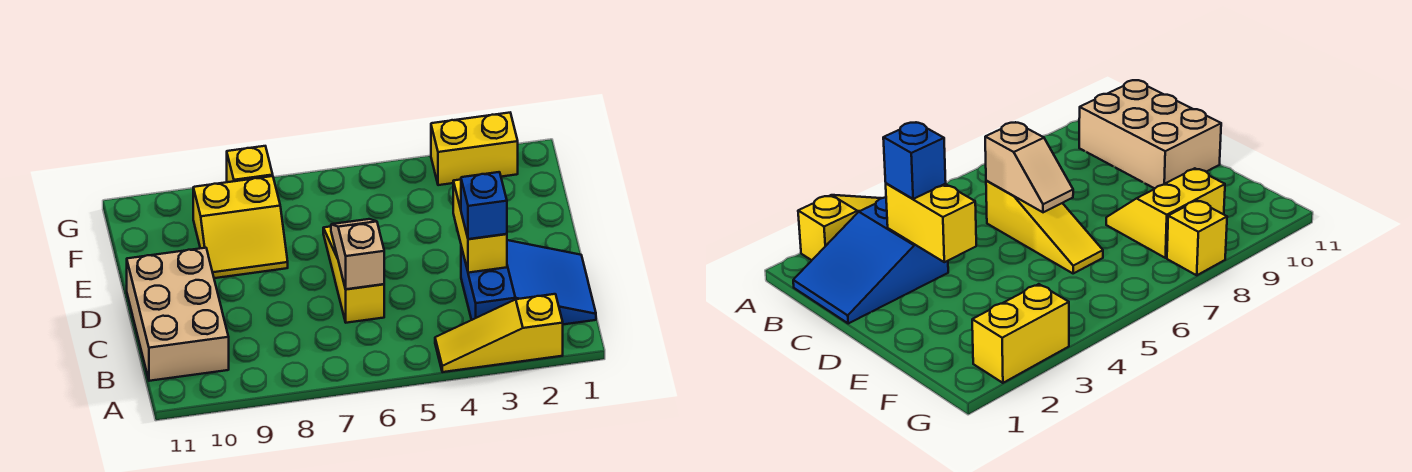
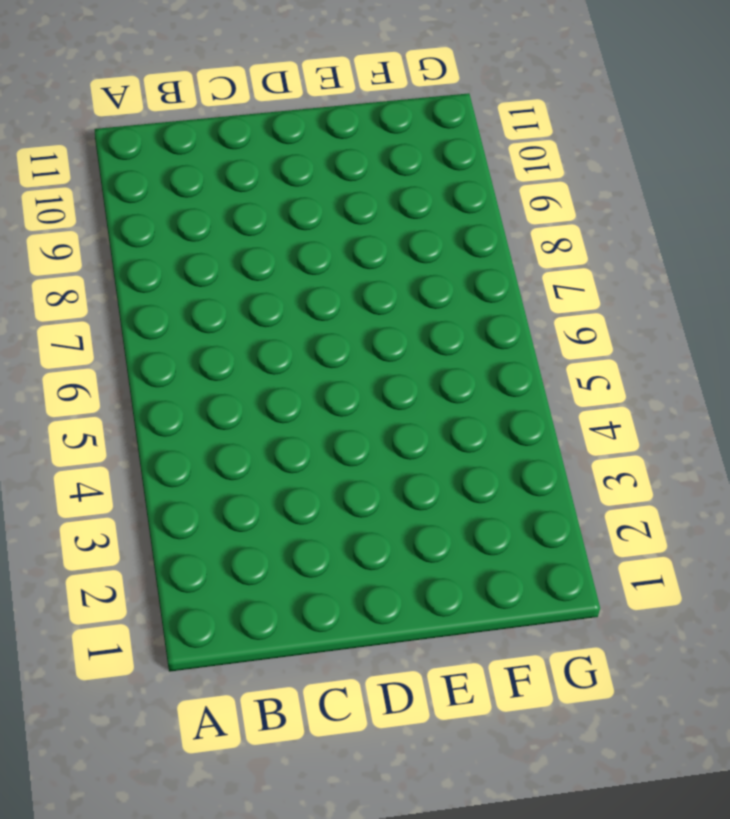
none -> yellow slope A2:A4 level 1 top 2
none -> blue slope B1:C3 level 1 top 3

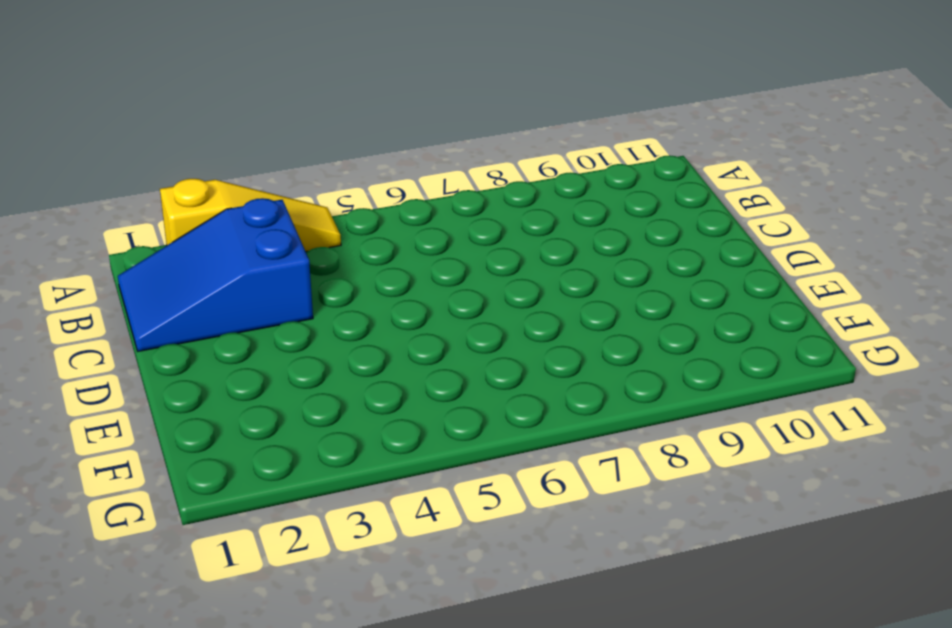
none -> tan brick B10:D11 level 1
none -> yellow slope C6:E6 level 1 top C

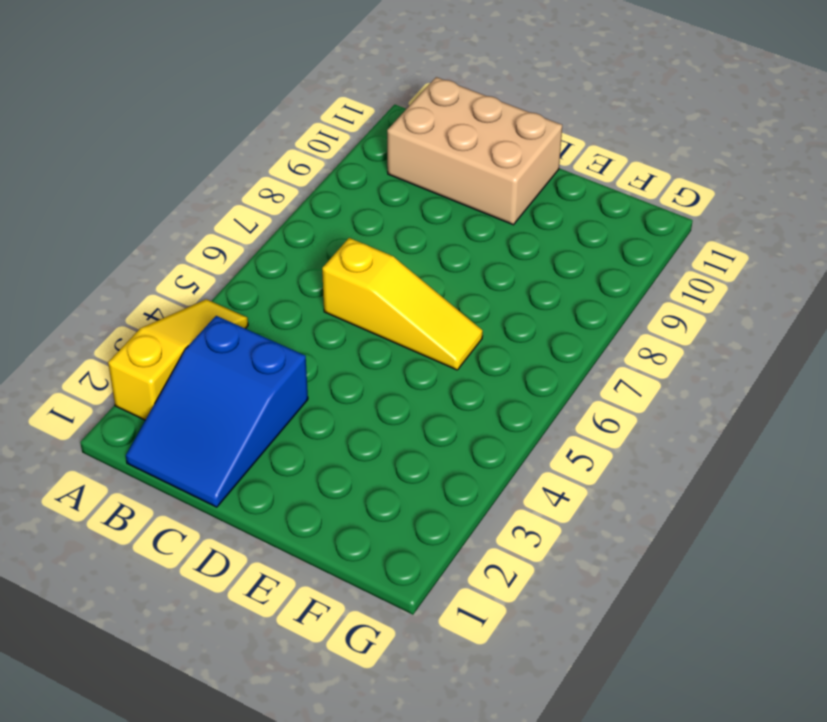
none -> yellow slope E8:F9 level 1 top F
none -> yellow brick G2:G3 level 1

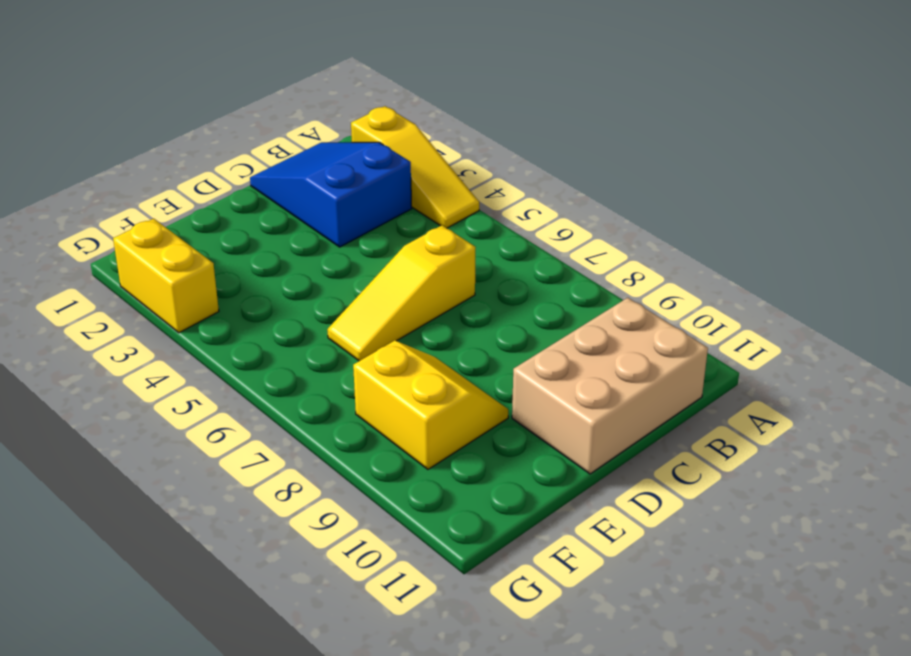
none -> yellow brick G8 level 1
none -> yellow brick C3:D3 level 2

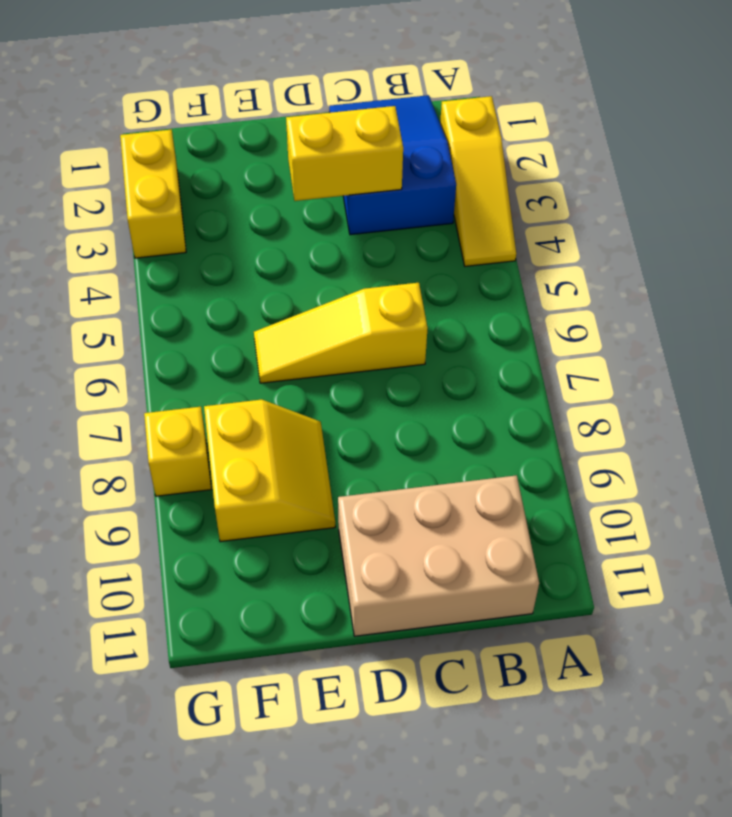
none -> tan slope C6:D6 level 2 top C
none -> blue brick C3 level 3

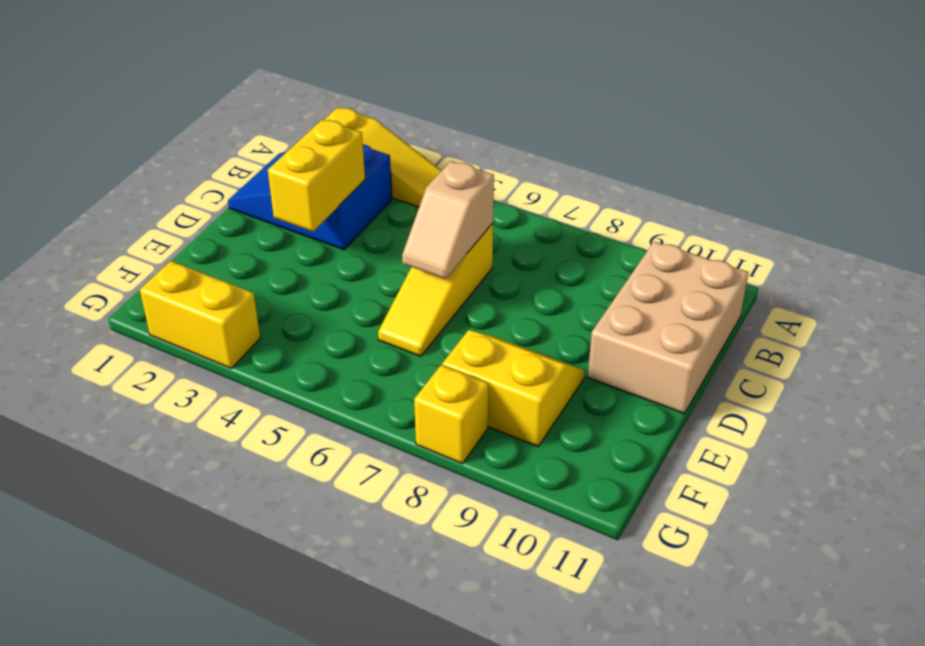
none -> blue brick C3 level 3

